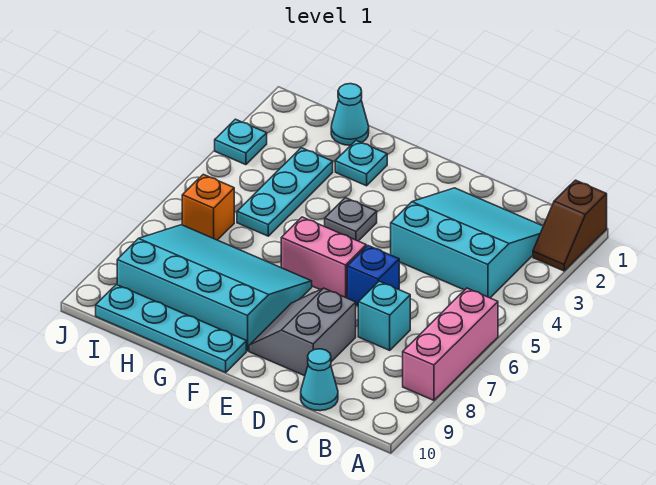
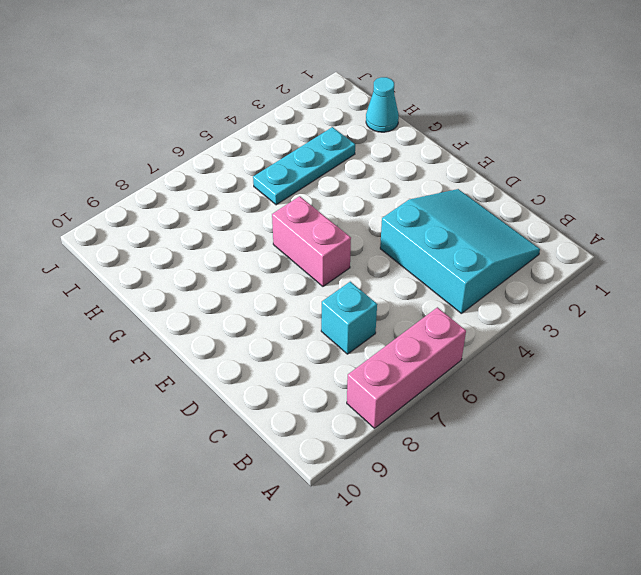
none -> brown slope A1:A2 level 1 top 1
none -> cyan cone C10 level 1
none -> blue brick D6 level 1

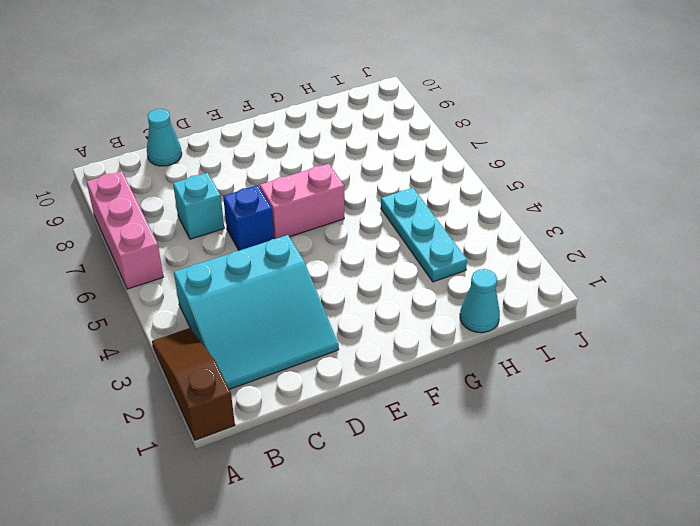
brown slope A1:A3 level 1 top 1 -> brown slope A1:A2 level 1 top 1
none -> grey slope D8:E9 level 1 top D
none -> grey plate F4 level 1
none -> cyan slope F7:I9 level 1 top 9

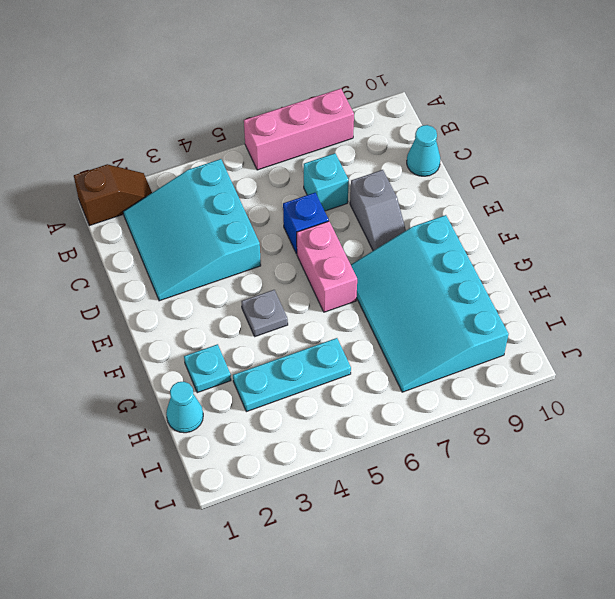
grey slope D8:E8 level 1 top D -> grey slope D8:E9 level 1 top D
none -> cyan plate F10:I10 level 1
none -> orange brick I6 level 1
none -> cyan plate J3 level 1

